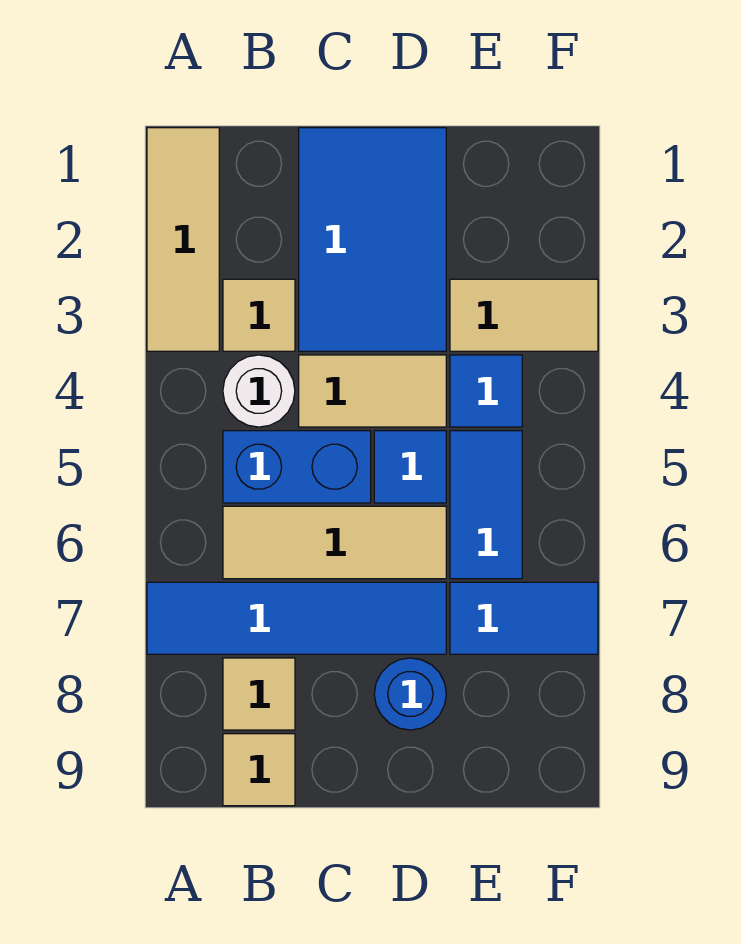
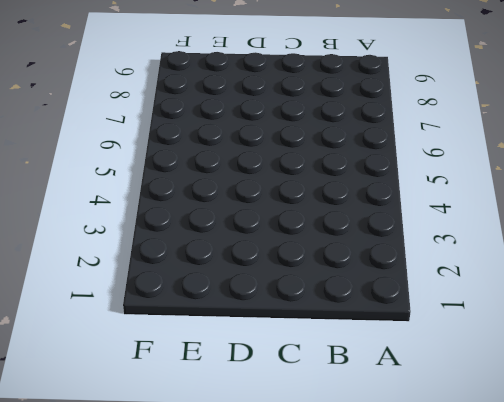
none -> tan tile A1:A3 level 1
none -> blue tile A7:D7 level 1
none -> tan tile B3 level 1

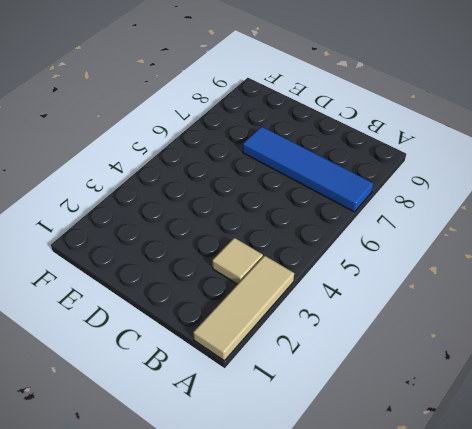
none -> white round brick B4 level 1
none -> blue brick B5:C5 level 1
none -> tan tile B6:D6 level 1

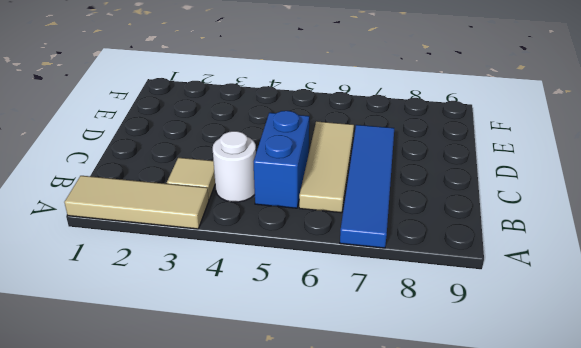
none -> tan tile B8 level 1
none -> tan tile B9 level 1
none -> blue tile C1:D3 level 1

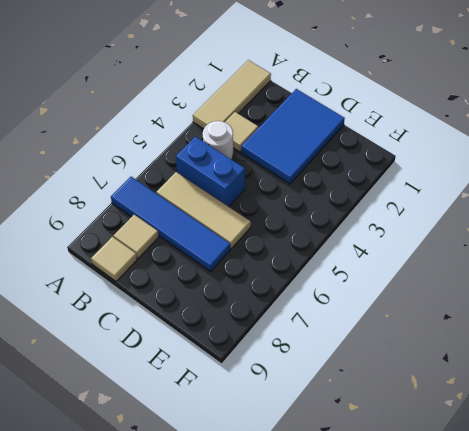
none -> tan tile C4:D4 level 1
none -> blue tile D5 level 1
none -> blue round brick D8 level 1

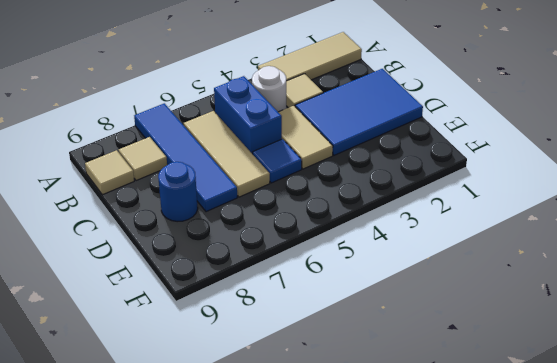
none -> tan tile E3:F3 level 1
none -> blue tile E4 level 1
none -> blue tile E5:E6 level 1

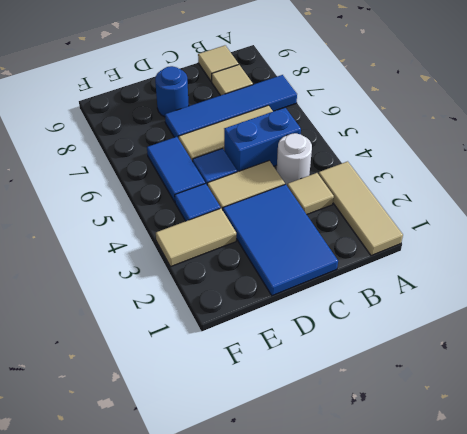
none -> blue tile E7:F7 level 1

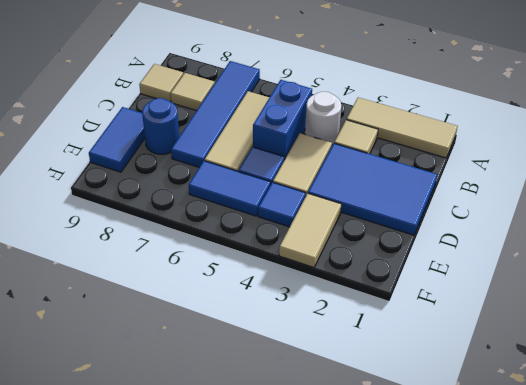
blue tile D9:E9 level 1 -> blue tile E7:F7 level 1

